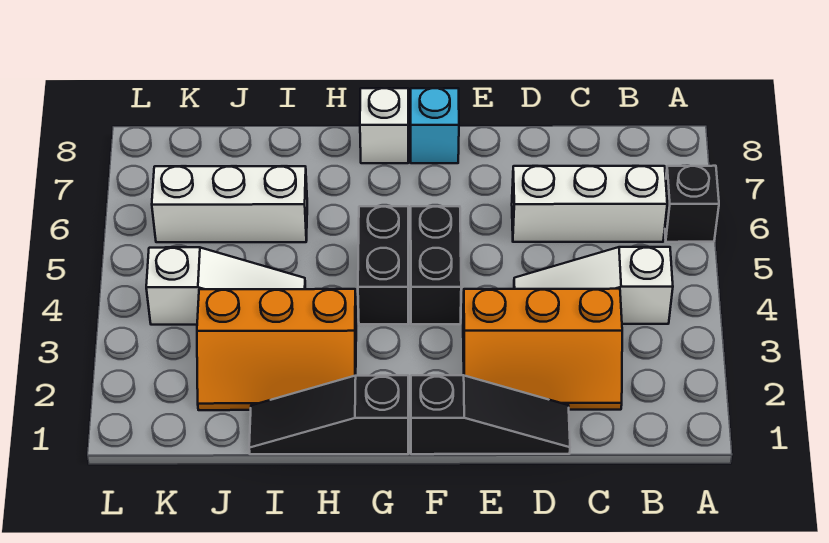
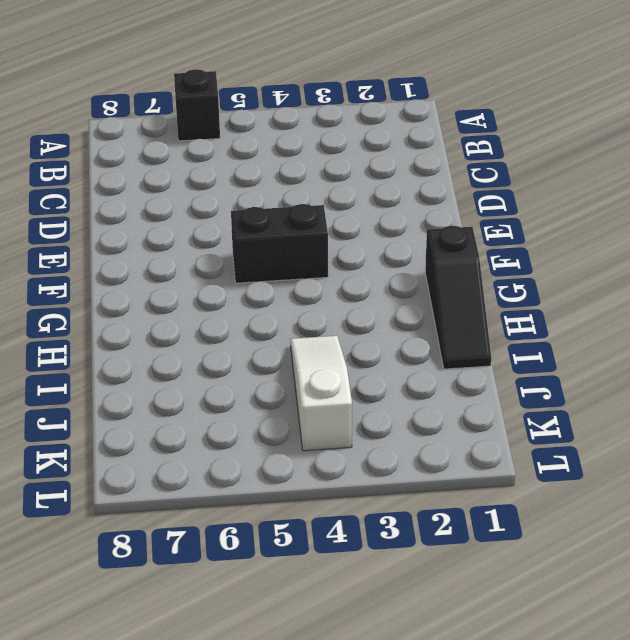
none -> white slope B4:D4 level 1 top B
none -> white brick B6:D6 level 1
none -> orange slope C2:E3 level 1 top 3

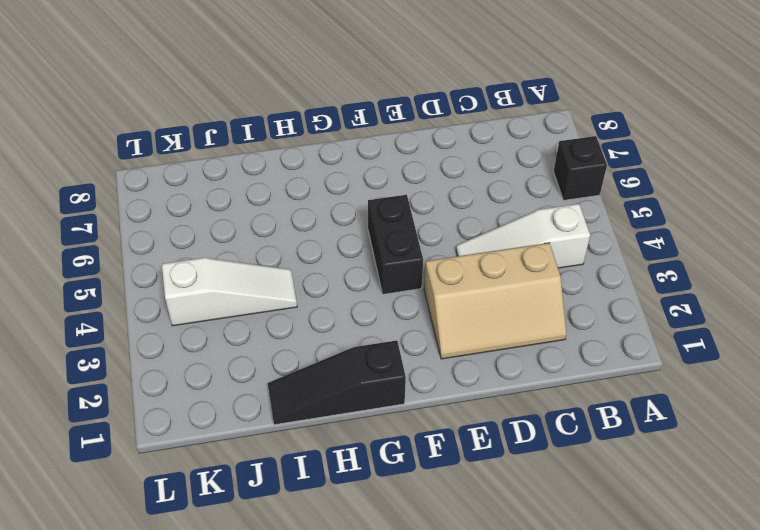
tan slope C2:E3 level 1 top 3 -> orange slope C2:E3 level 1 top 3
none -> white brick B6:D6 level 1
none -> black slope D1:F1 level 1 top F
none -> cyan brick F8 level 1

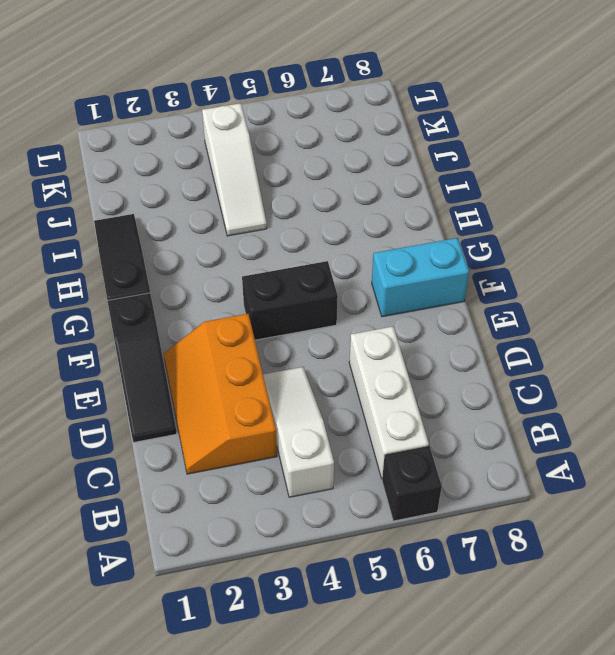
cyan brick F7:F8 level 1 -> cyan brick F8 level 1
none -> black brick G4:G5 level 1
none -> white brick G8 level 1
none -> orange slope H2:J3 level 1 top 3

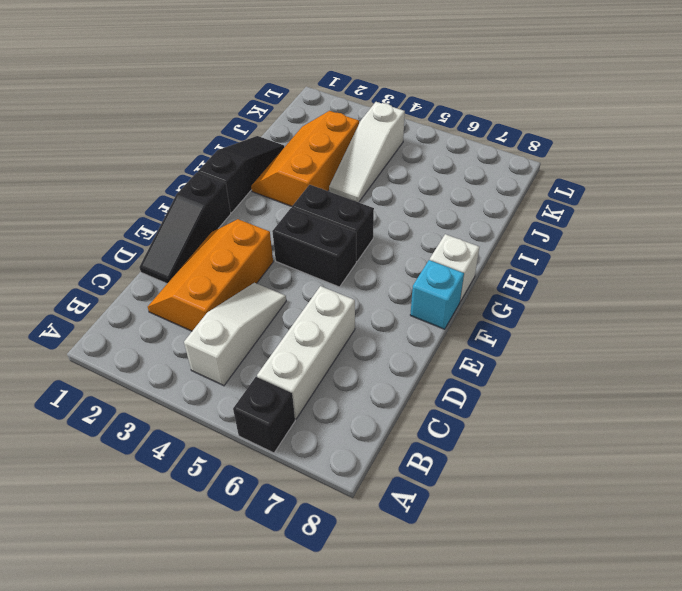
none -> white brick I6:K6 level 1

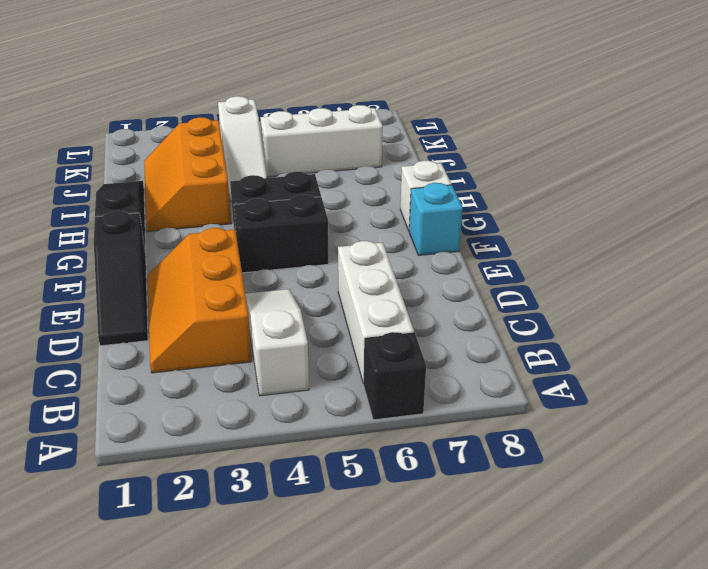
white brick J5:J7 level 1 -> white brick I6:K6 level 1

